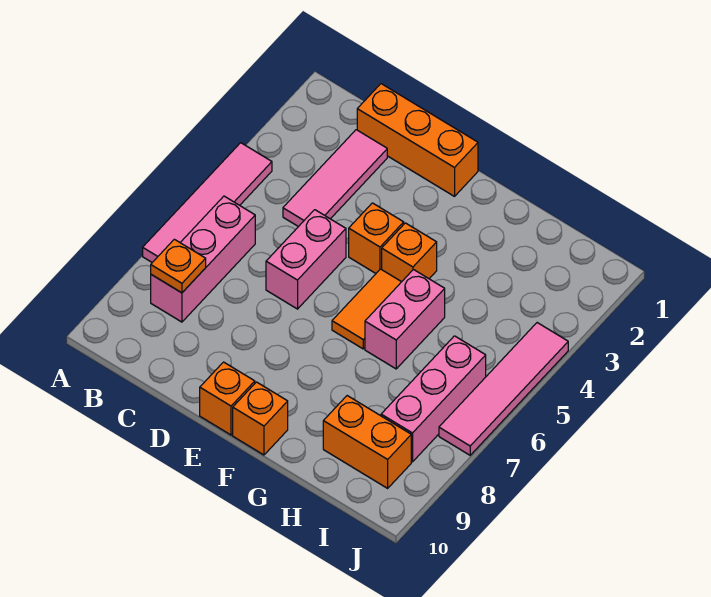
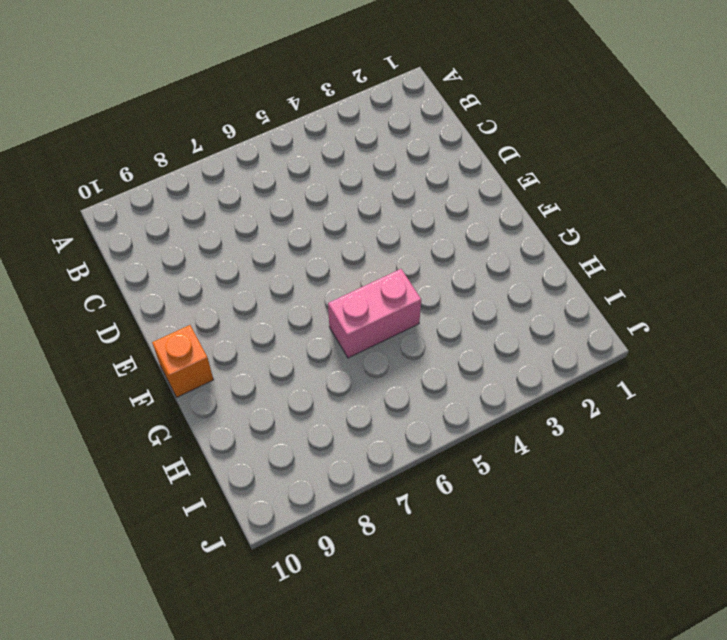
none -> pink tile A4:A7 level 1
none -> pink brick B6:B8 level 1
none -> orange brick C1:E1 level 1

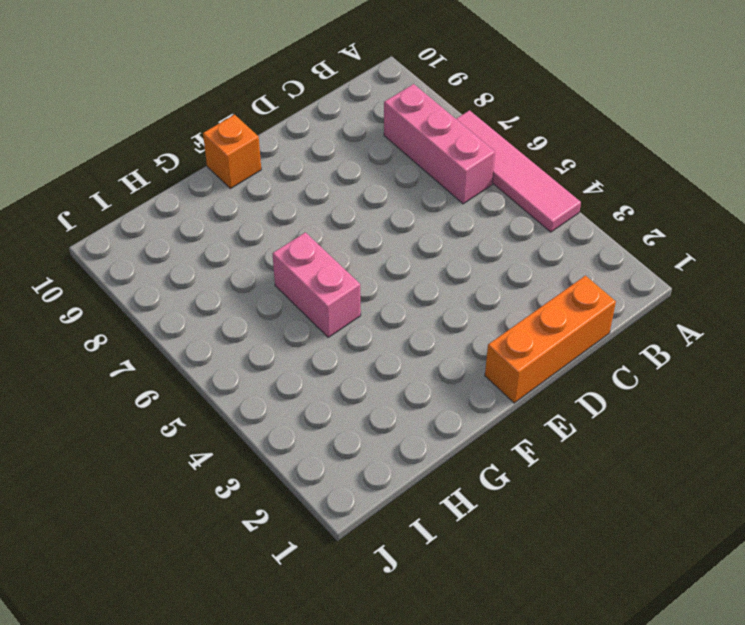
none -> pink tile C2:C4 level 1
none -> pink brick D5:D6 level 1
none -> orange brick E4 level 1

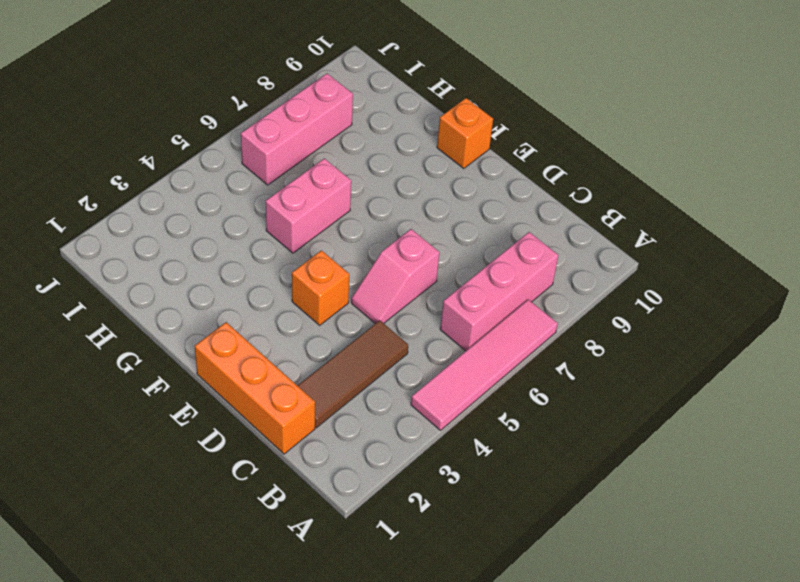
brown tile C2:C4 level 1 -> pink tile C2:C4 level 1
pink slope D5:D6 level 1 top 6 -> pink brick D5:D6 level 1
none -> orange brick E10 level 1
none -> orange brick F4 level 1
none -> orange tile F5:F6 level 1

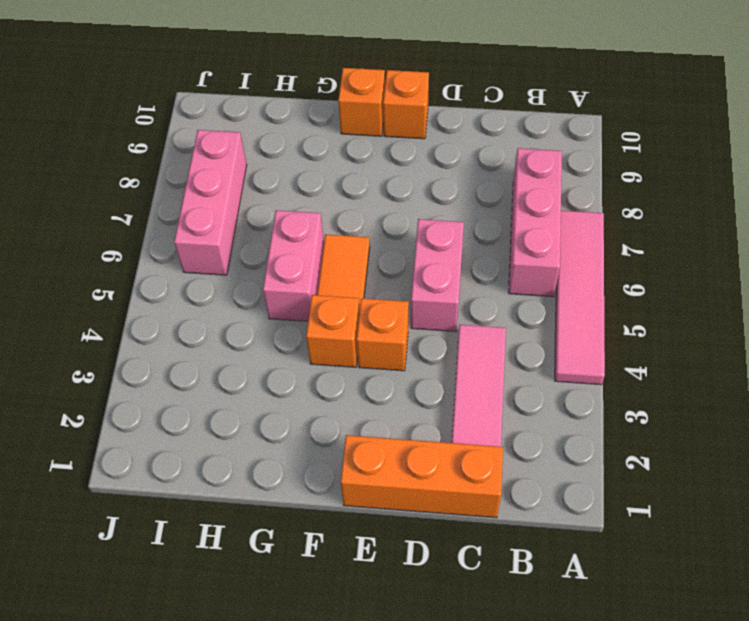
none -> orange brick H9:I9 level 1
none -> pink tile J4:J7 level 1
none -> orange plate B8 level 2

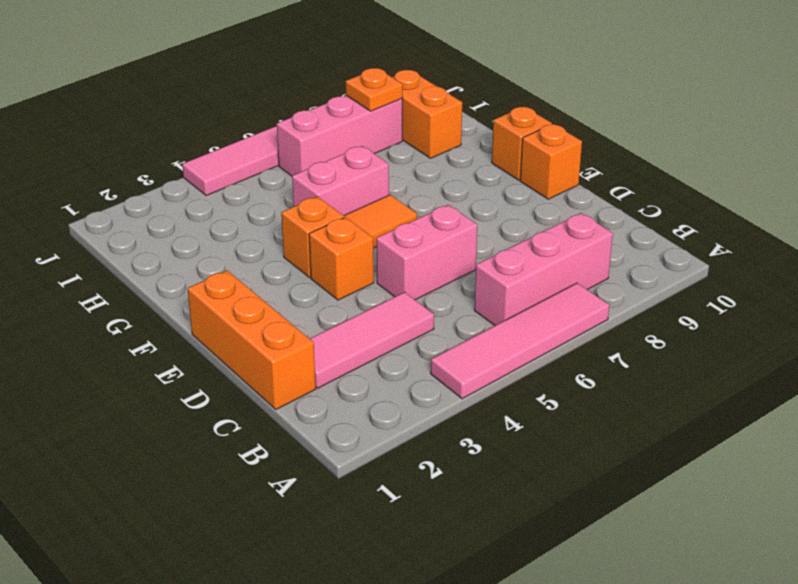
orange plate I8 level 2 -> orange plate B8 level 2

